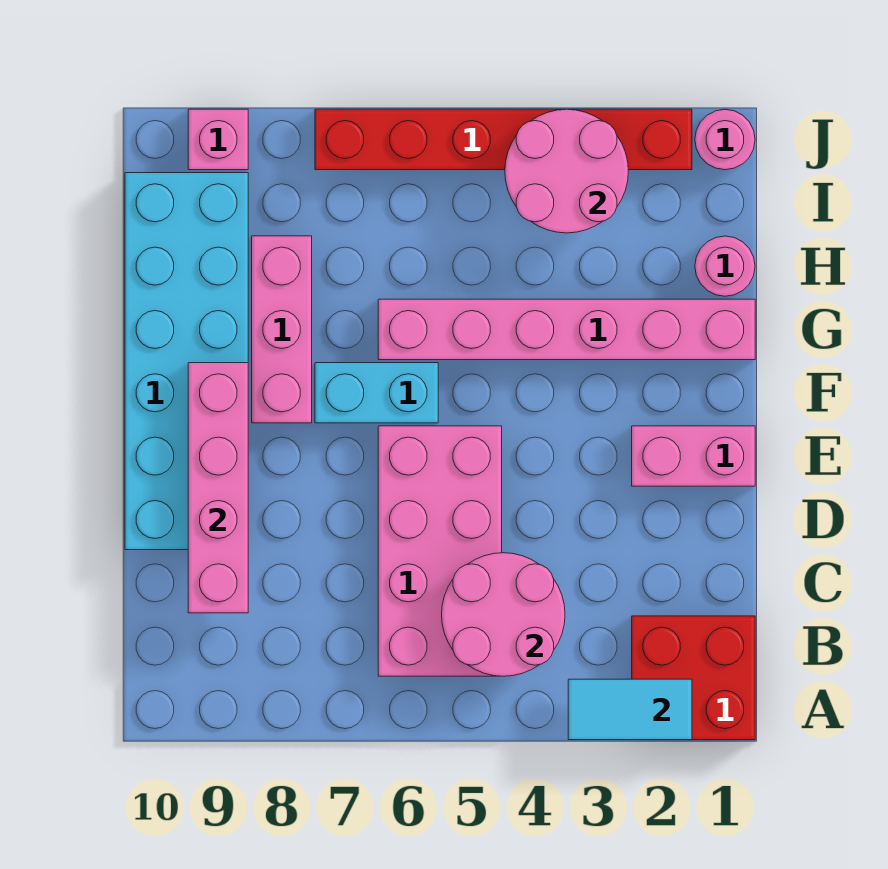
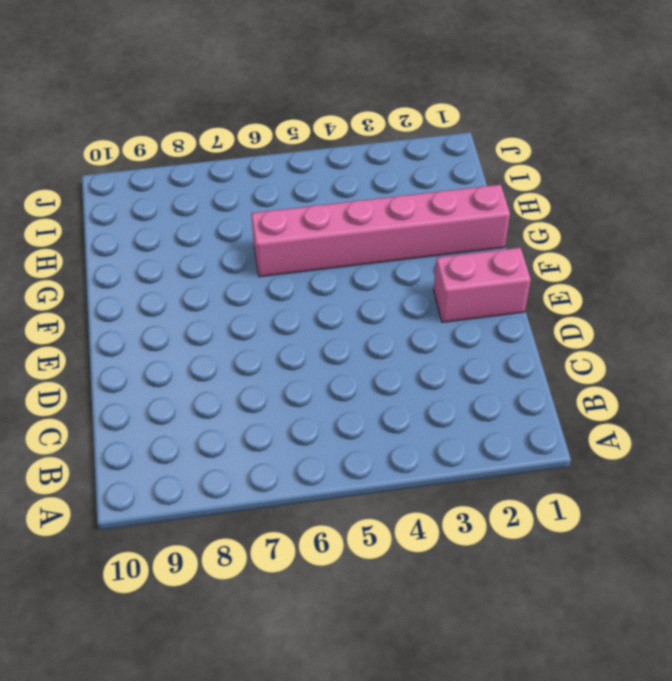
none -> red brick A1:B2 level 1
none -> pink brick B5:E6 level 1
none -> cyan brick D9:I10 level 1

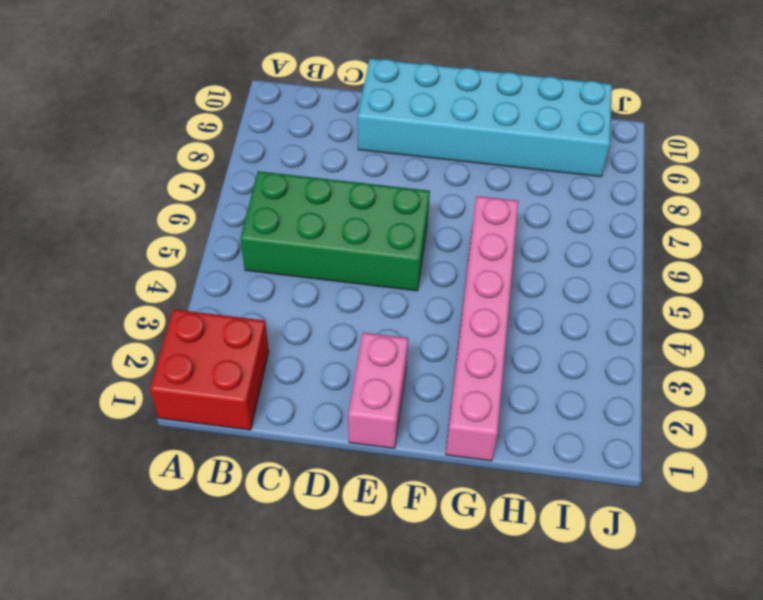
green brick B5:E6 level 1 -> pink brick B5:E6 level 1
none -> cyan brick F6:F7 level 1
none -> pink brick F8:H8 level 1
none -> pink round brick H1 level 1

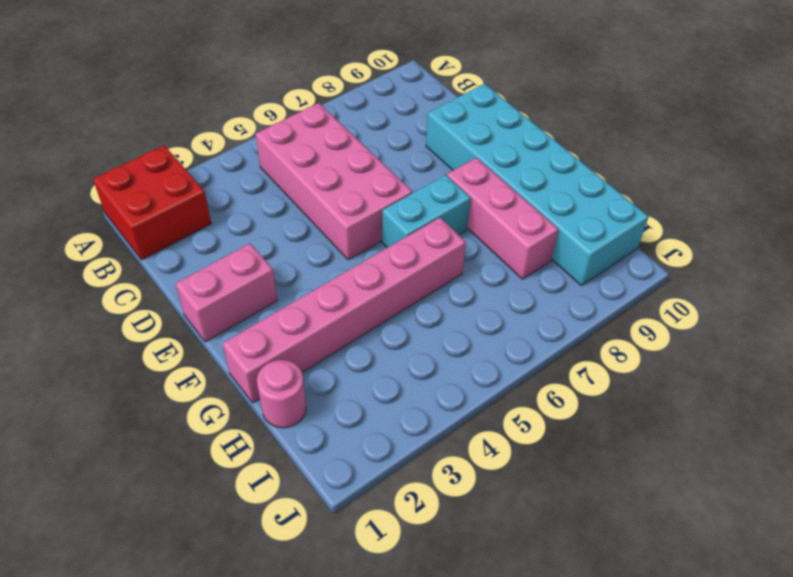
none -> pink round brick J1 level 1
none -> red brick J2:J7 level 1
none -> pink brick J9 level 1

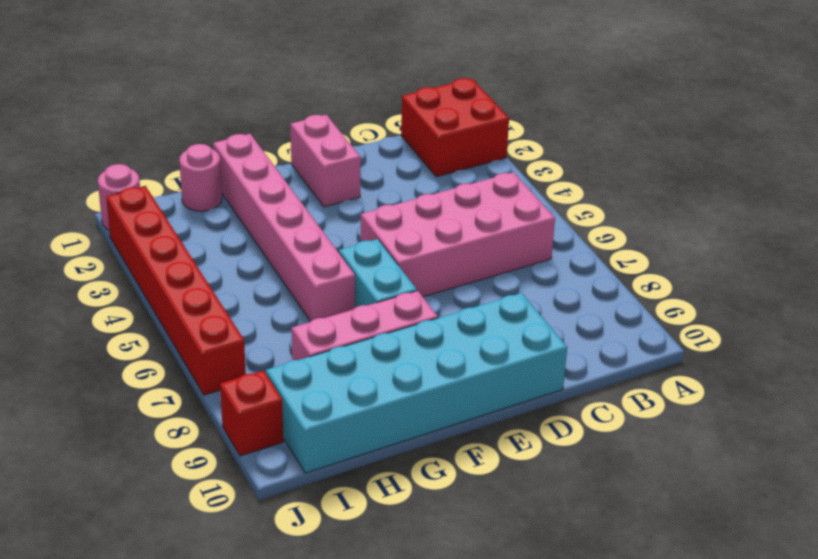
red brick J9 level 1 -> pink brick J9 level 1
none -> cyan tile A2:A3 level 2
none -> pink round brick B4:C5 level 2
none -> pink brick C9:F9 level 2

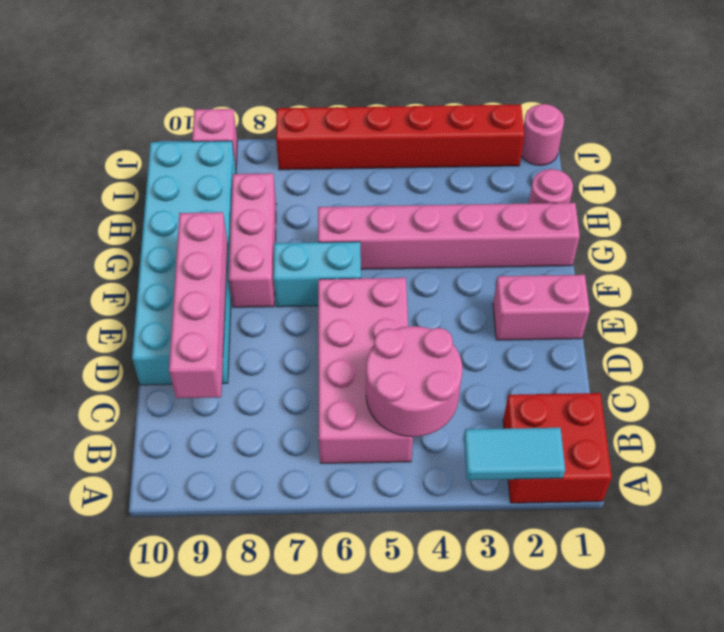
none -> pink round brick I3:J4 level 2

